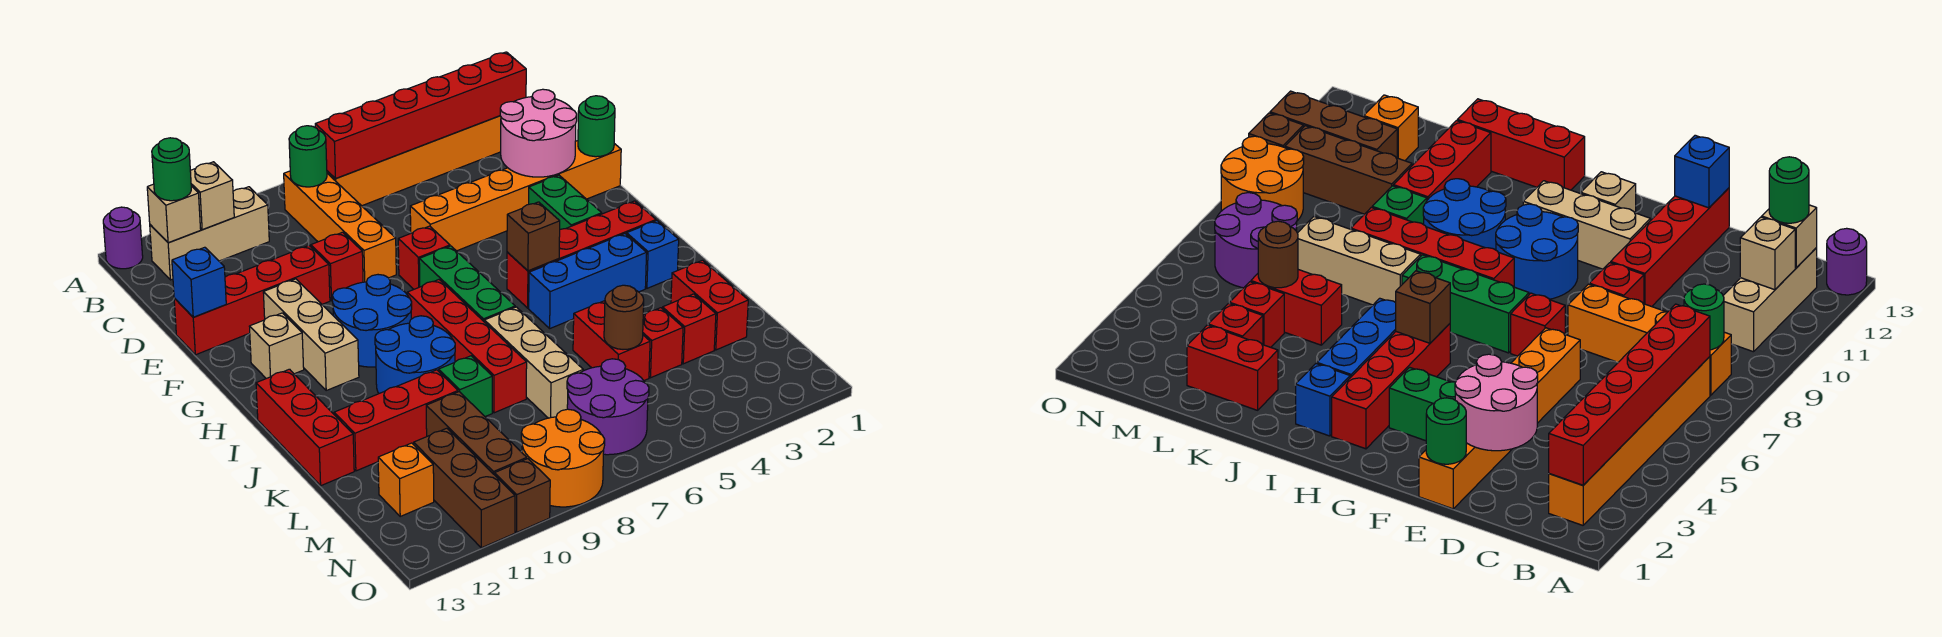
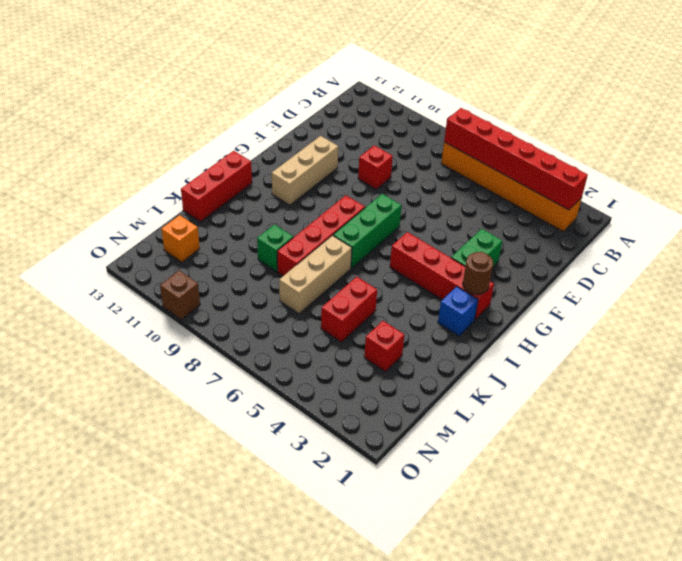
brown round brick H2 level 2 -> brown round brick L5 level 2
none -> purple round brick A13 level 1
none -> orange brick B8:E8 level 1
none -> tan brick B10:B12 level 1
none -> orange brick E1:E6 level 1

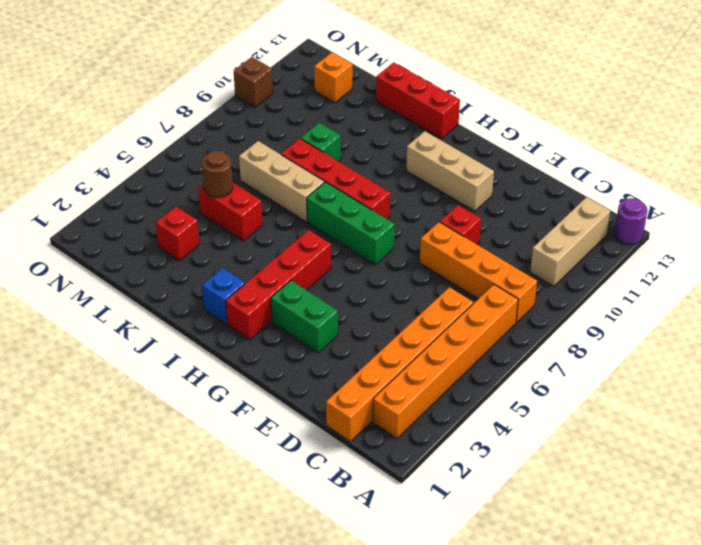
orange brick C1:C6 level 1 -> orange brick E1:E6 level 1
none -> red brick E10:E13 level 1
none -> red brick F7 level 1
none -> blue round brick G9:H10 level 1
none -> tan brick G12 level 1

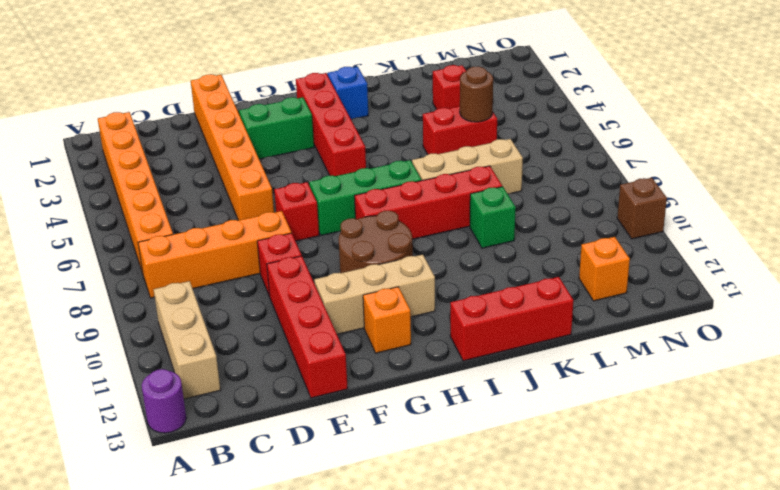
brown round brick G9:H10 level 1 -> blue round brick G9:H10 level 1
orange brick G12 level 1 -> tan brick G12 level 1
none -> blue brick I3:I5 level 1
none -> blue round brick I9:J10 level 1
none -> red brick K2:L2 level 1
none -> red brick K10:K12 level 1

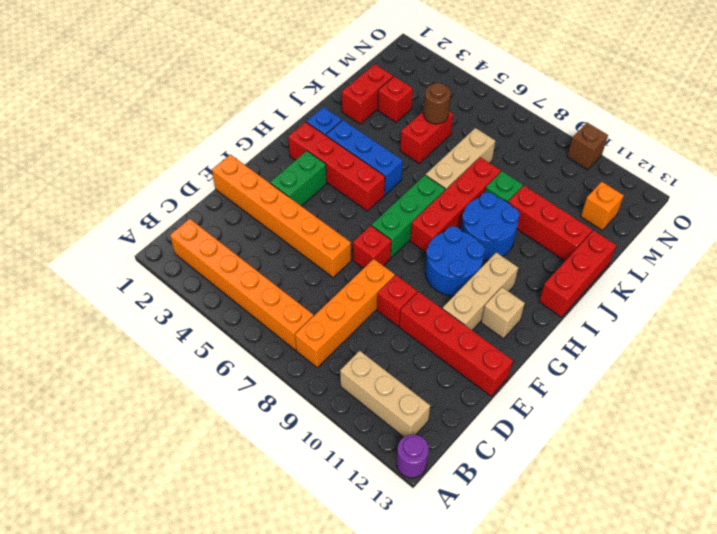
none -> red brick L4 level 1
none -> brown brick L10:N10 level 1
none -> purple round brick M6:N7 level 1
none -> brown brick M11:O11 level 1

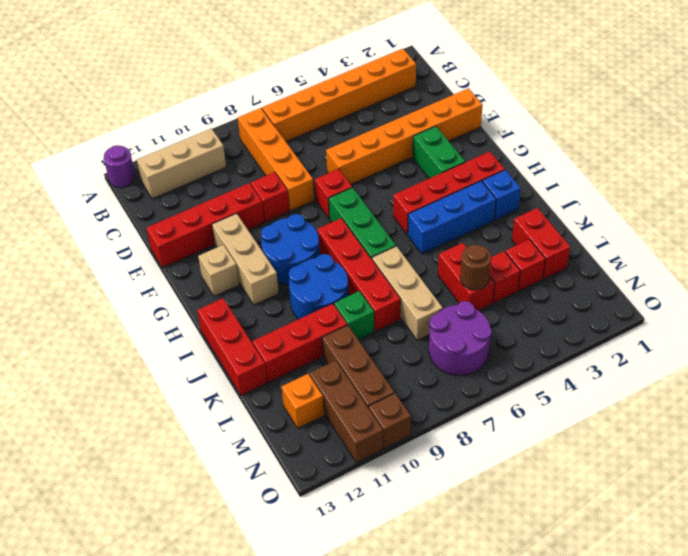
none -> orange round brick N8:O9 level 1
none -> red brick B2:B7 level 2
none -> green round brick B8 level 2
none -> tan brick B11 level 2

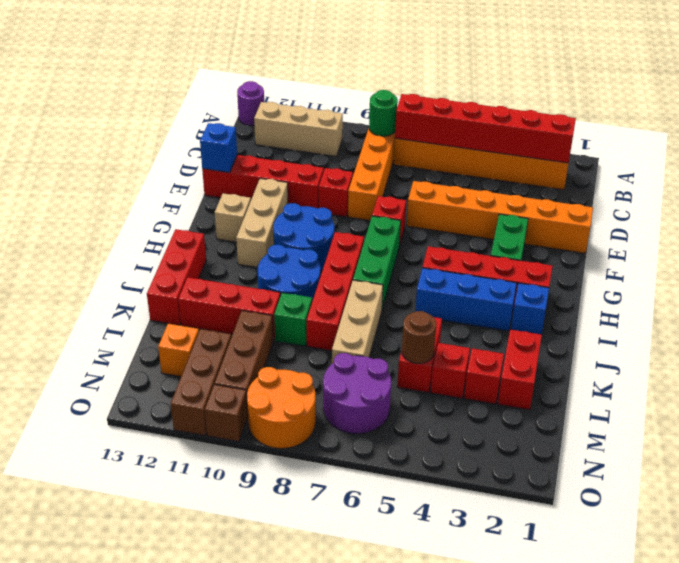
none -> tan brick B11 level 2
none -> tan brick B12 level 2
none -> pink round brick D2:E3 level 2
none -> green round brick E1 level 2

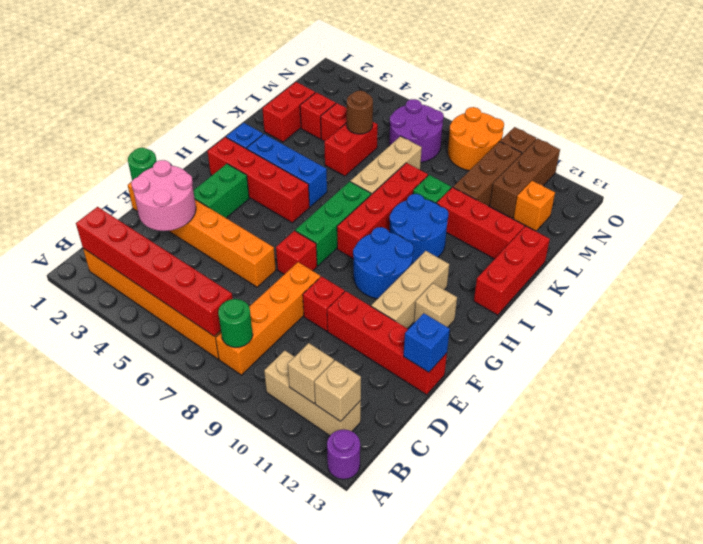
none -> brown brick H5 level 2
none -> green round brick B12 level 3

